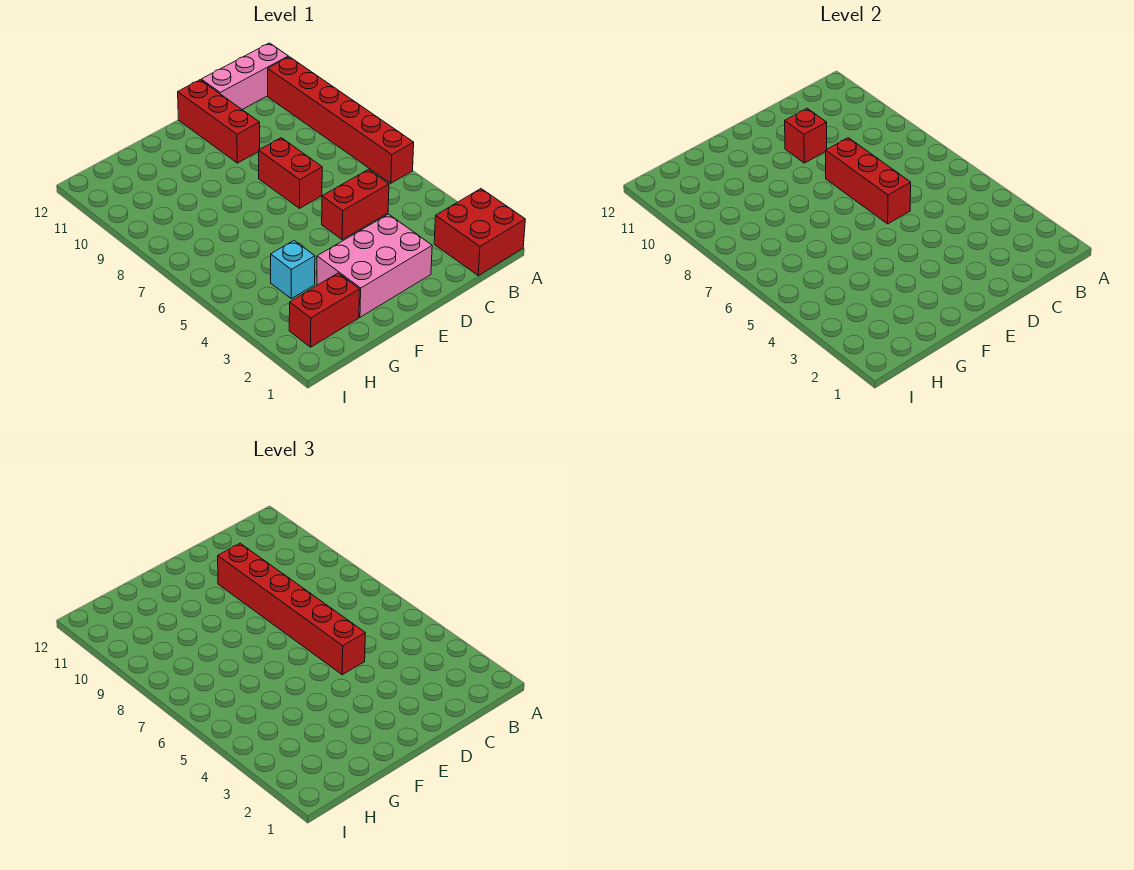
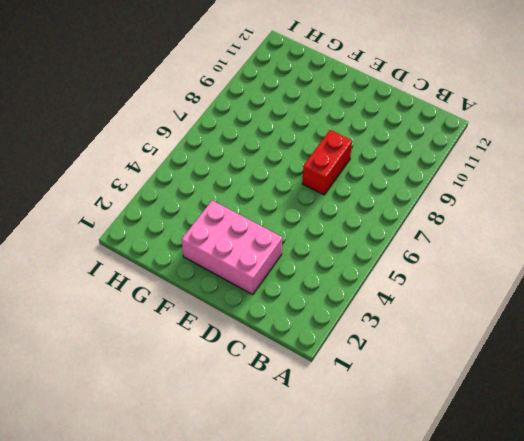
none -> red brick A1:B2 level 1
none -> red brick A6:A11 level 1
none -> pink brick A12:C12 level 1

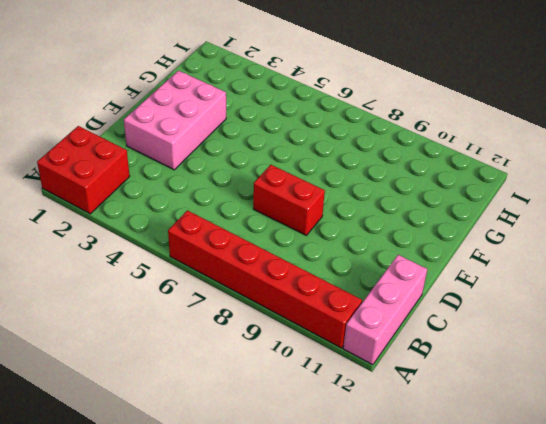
none -> red brick C5:D5 level 1
none -> red brick D10:D12 level 1
none -> red brick G2:H2 level 1

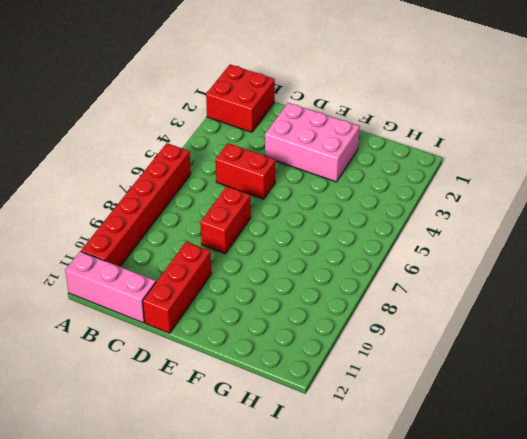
none -> red brick G2:H2 level 1
none -> cyan brick G4 level 1
none -> red brick D6:D8 level 2

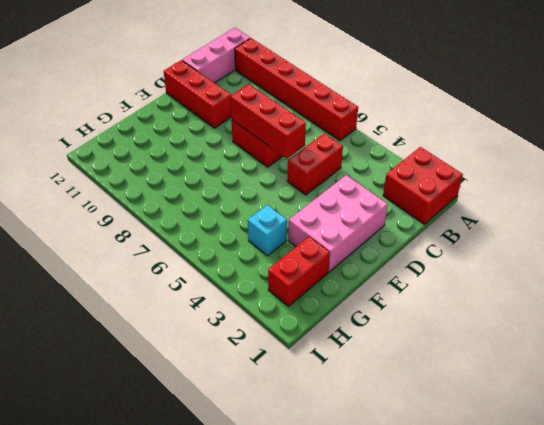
none -> red brick D10 level 2
none -> red brick D5:D10 level 3

